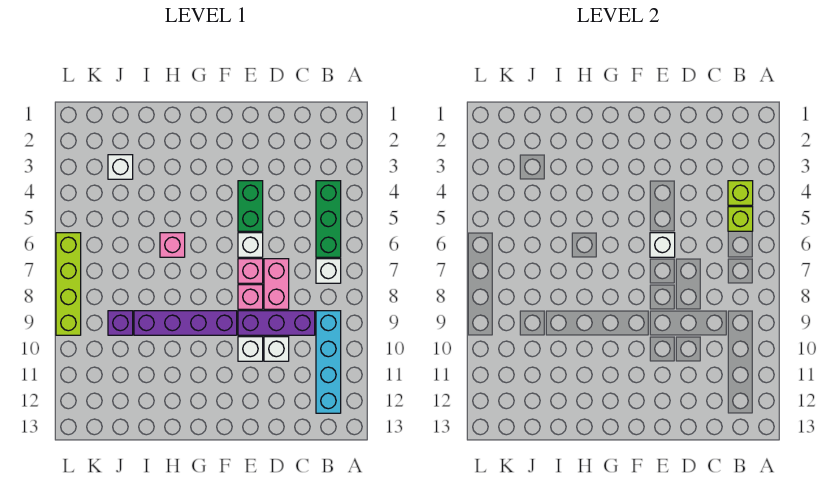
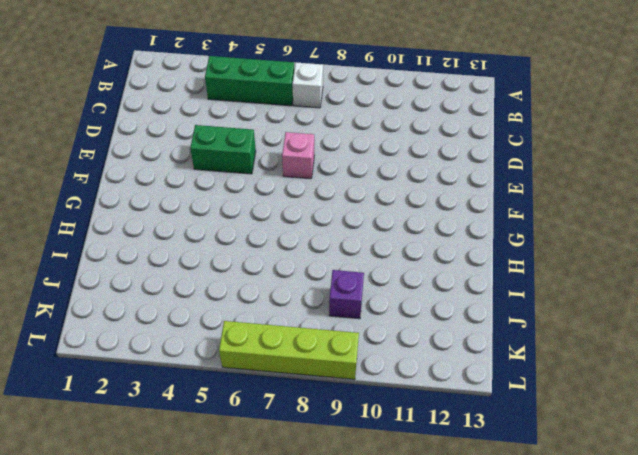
none -> cyan brick B9:B12 level 1
none -> purple brick C9:E9 level 1
none -> pink brick D7:D8 level 1

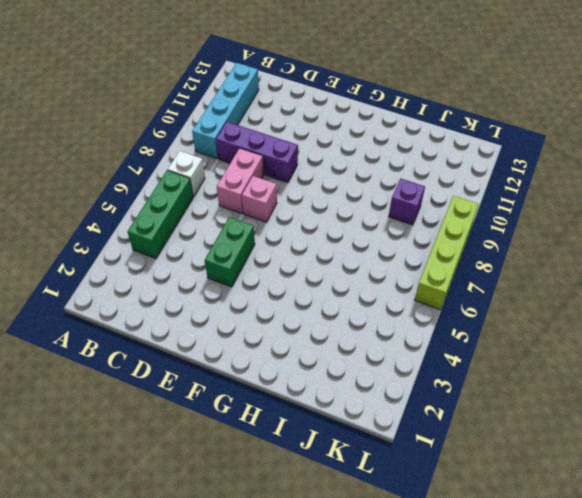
none -> white brick D10 level 1
none -> white brick E6 level 1
none -> pink brick E8 level 1

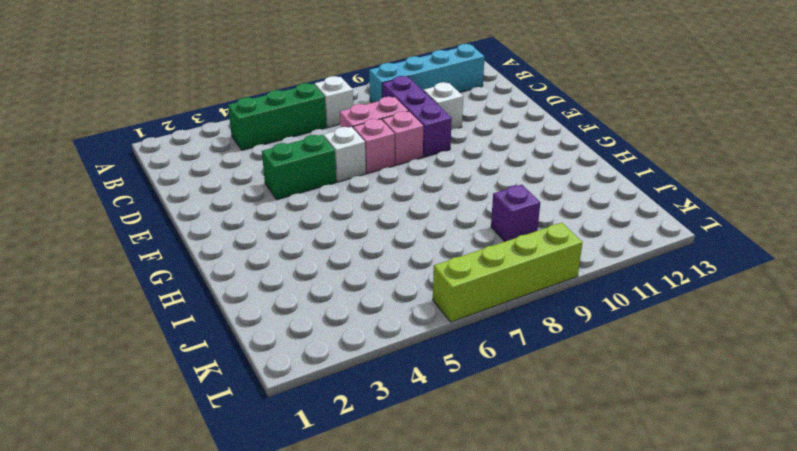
none -> white brick E10 level 1
none -> purple brick F9:I9 level 1
none -> pink brick H6 level 1

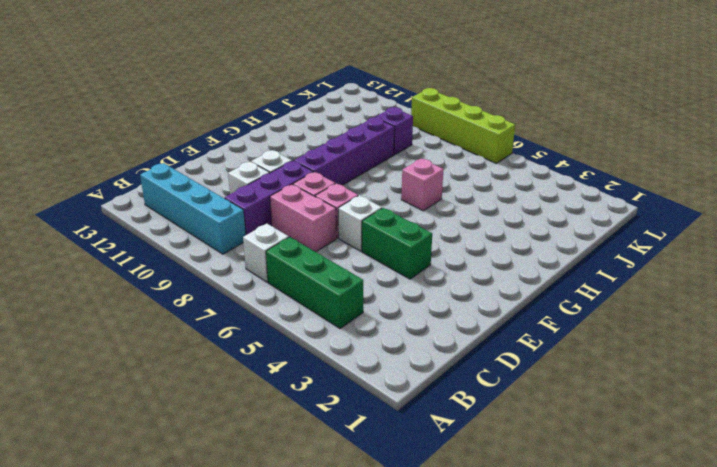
none -> white brick J3 level 1
none -> lime brick B4 level 2
none -> lime brick B5 level 2

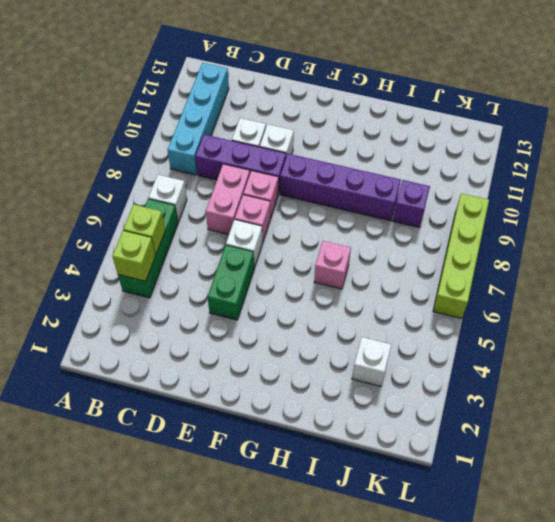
none -> white brick E6 level 2

